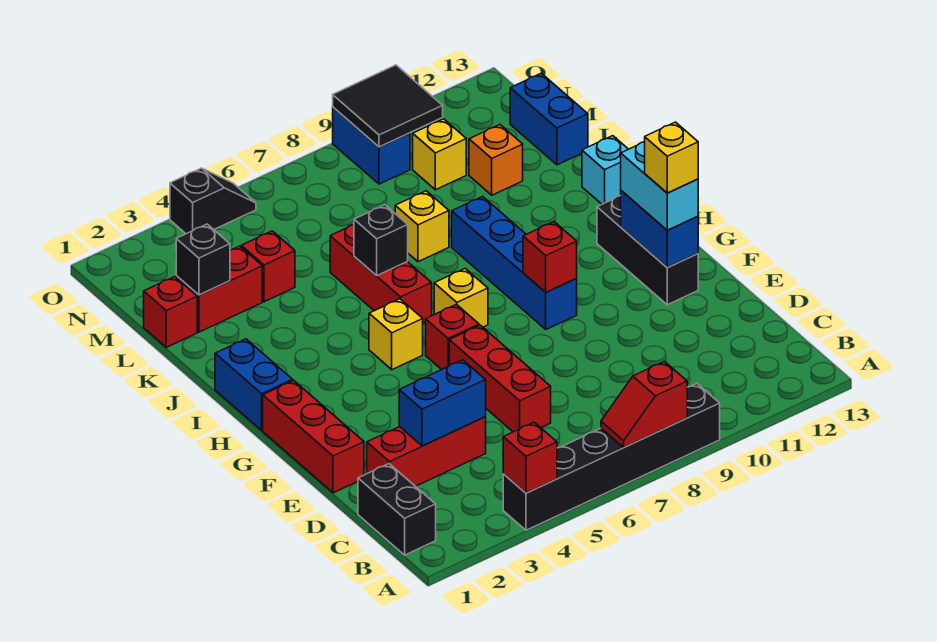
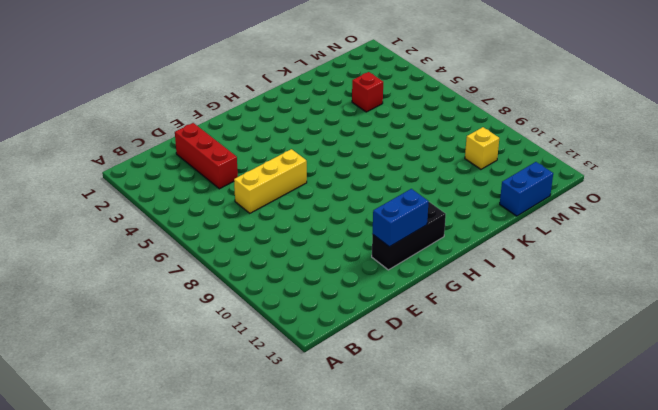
yellow brick D6:F6 level 1 -> red brick D6:F6 level 1
none -> black brick A4:A9 level 1
none -> black brick B1:C1 level 1
none -> red brick E1:G1 level 1
none -> red brick G6 level 1

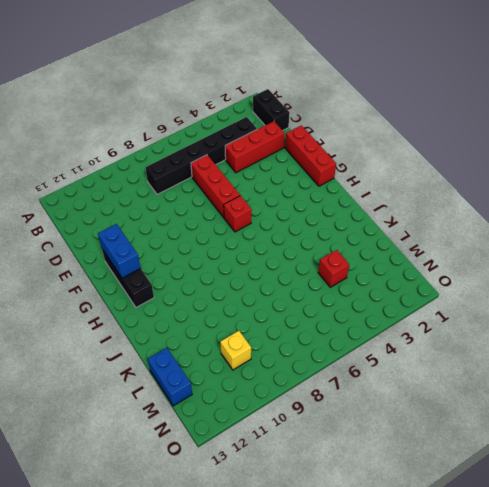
black brick C3:C8 level 1 -> black brick A4:A9 level 1
none -> blue brick G9:J9 level 1
none -> blue brick H1:I1 level 1
none -> yellow brick H5 level 1
none -> yellow brick H7 level 1

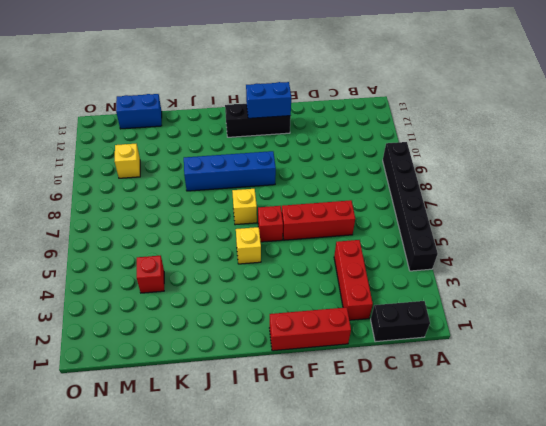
none -> blue brick H1:I1 level 1
none -> red brick I6:K6 level 1
none -> cyan brick J13 level 1
none -> yellow brick K8 level 1

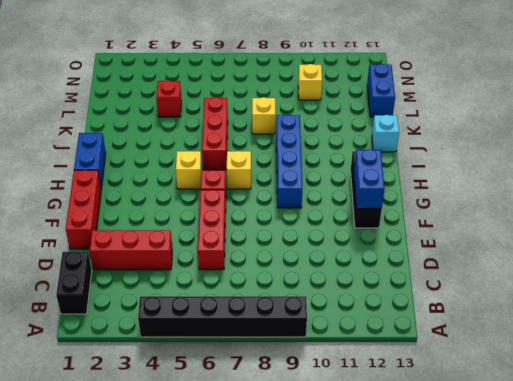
none -> red brick L1 level 1
none -> red brick L2:L3 level 1
none -> orange brick L11 level 1
none -> blue brick N9:O9 level 1

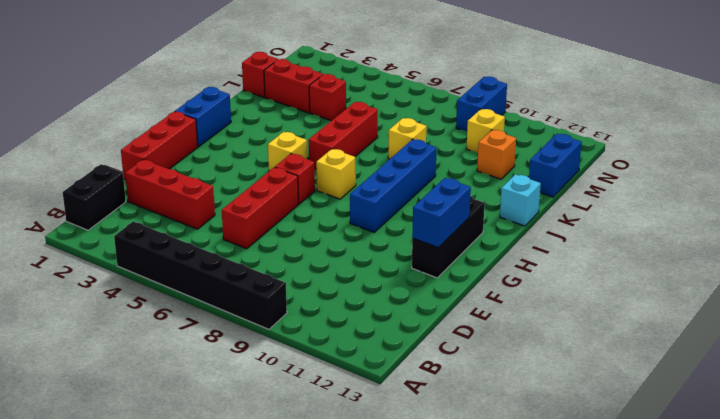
none -> black slope O4:O5 level 1 top 4
none -> red brick A4 level 2
none -> red slope A7:A8 level 2 top 8
none -> blue brick D3:D4 level 2

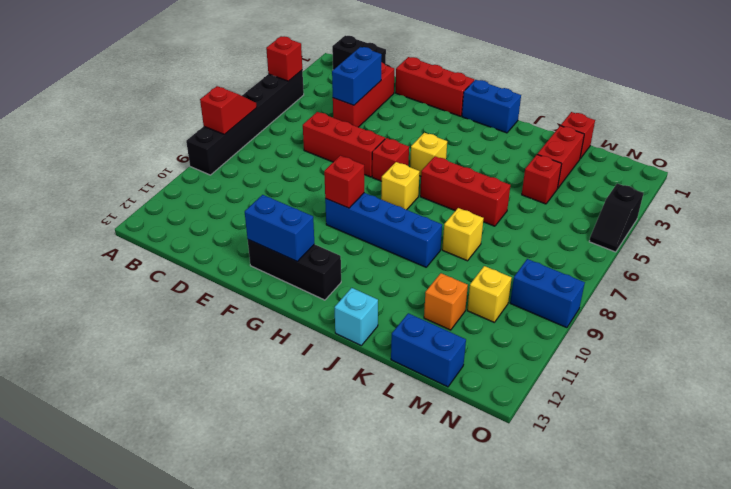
none -> black brick J6 level 2
none -> black brick L2 level 2
none -> black tile N9:O10 level 2
none -> cyan brick F12:G12 level 3

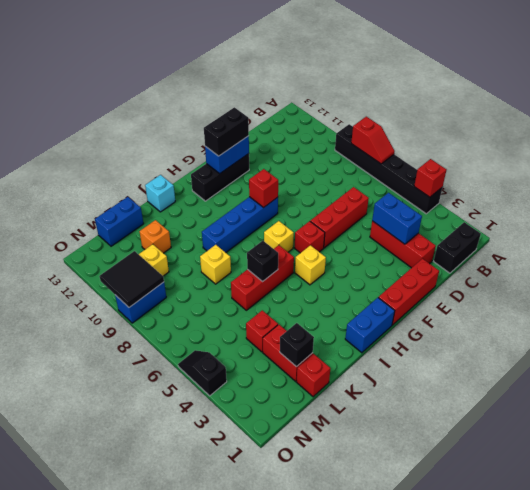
black brick F12:G12 level 3 -> cyan brick F12:G12 level 3
none -> yellow brick F12 level 4

